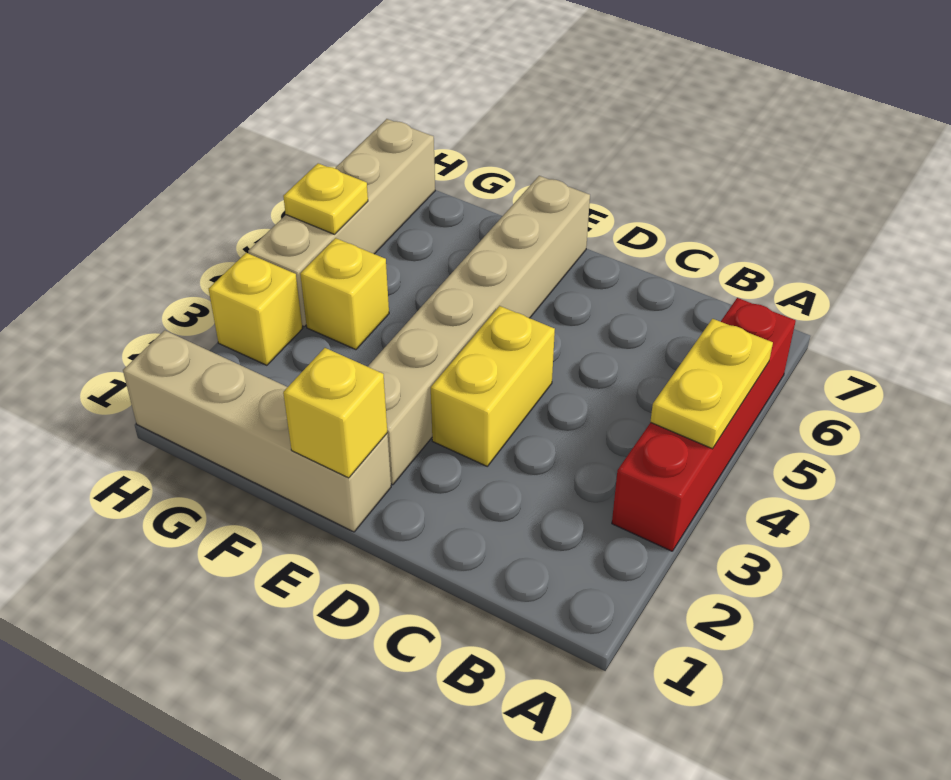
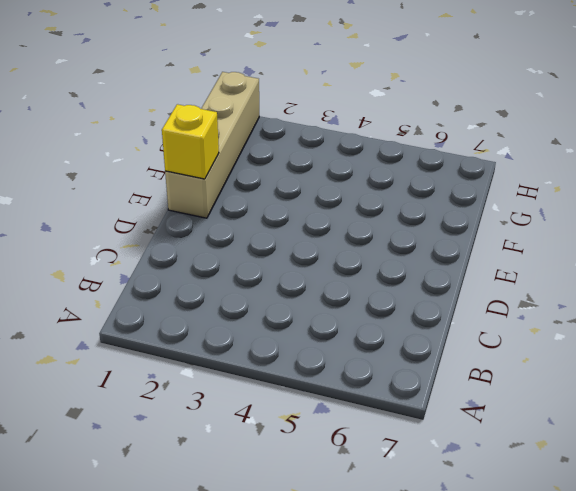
none -> red brick A3:A6 level 1
none -> yellow brick D3:D4 level 1

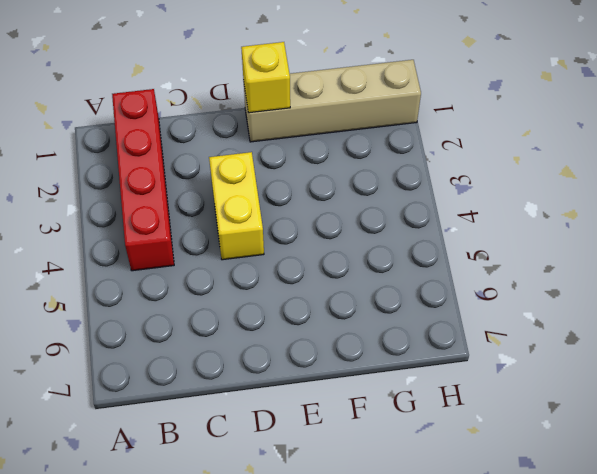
red brick B1:B4 level 1 -> red brick A3:A6 level 1
none -> tan brick E2:E7 level 1
none -> yellow brick G4 level 1

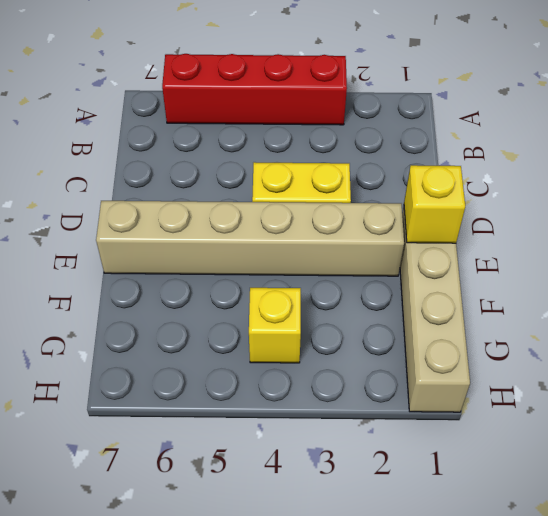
none -> yellow brick H3 level 1
none -> tan brick H4:H7 level 1

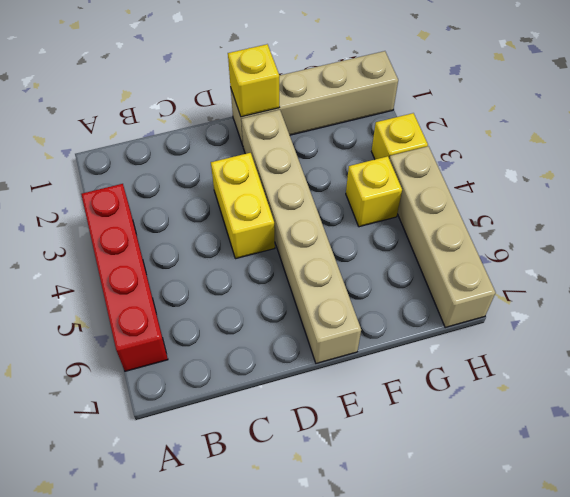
none -> yellow plate A4:A5 level 2
none -> yellow plate H5 level 2

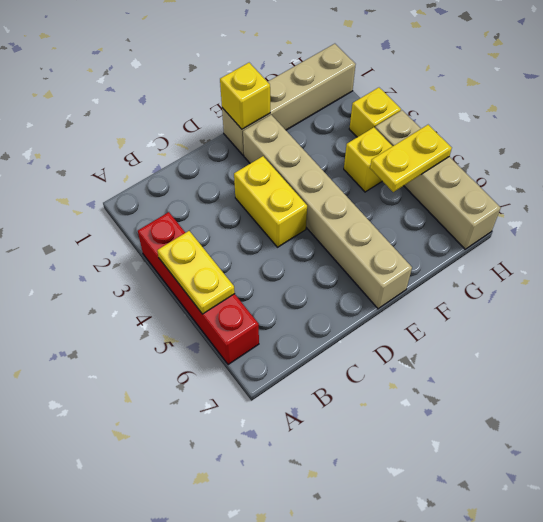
yellow plate G5:H5 level 2 -> yellow plate H5 level 2

